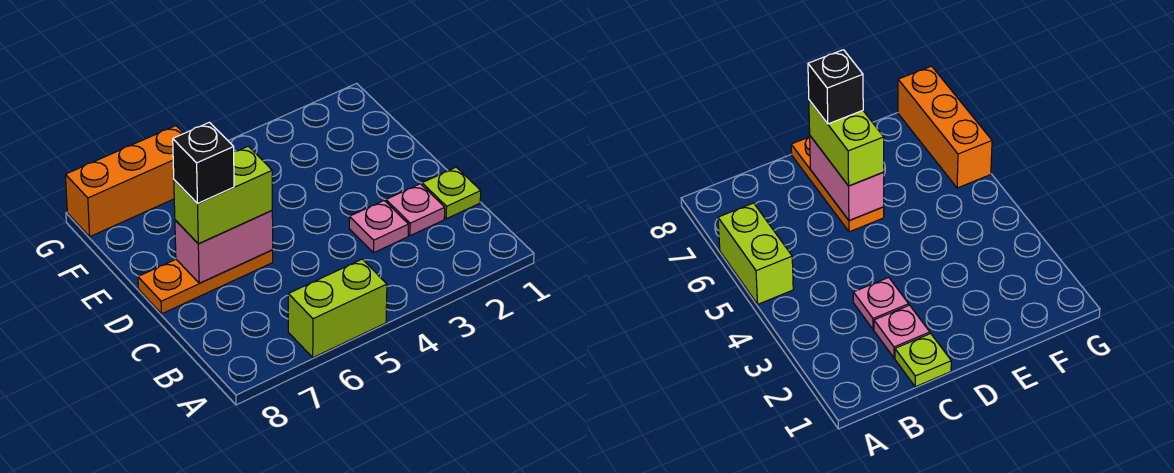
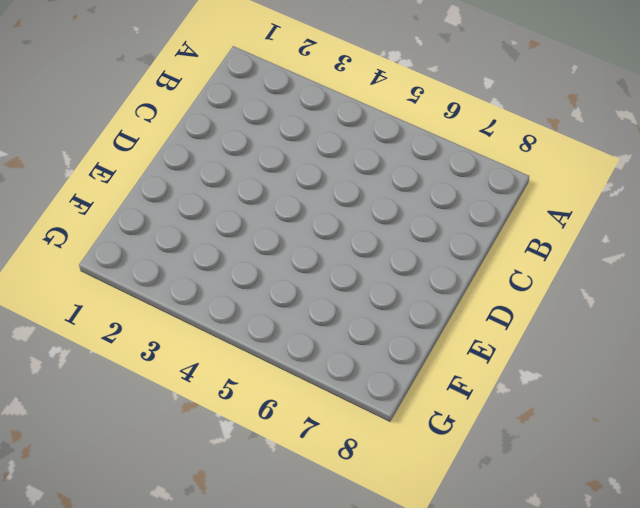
none -> lime brick A5:A6 level 1
none -> lime plate C1 level 1

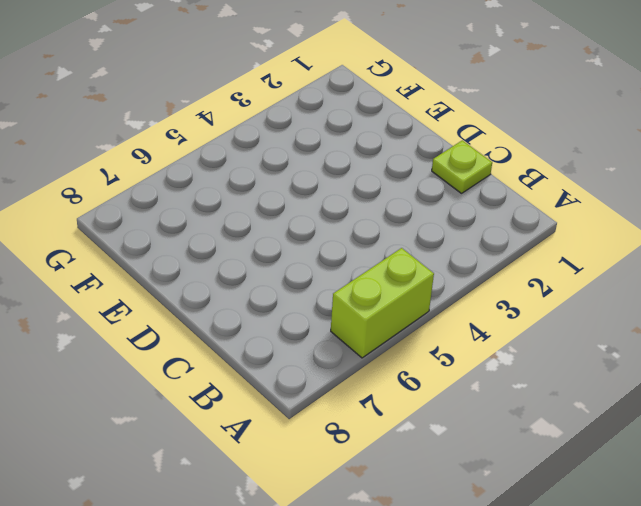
none -> pink plate C2 level 1
none -> pink plate C3 level 1

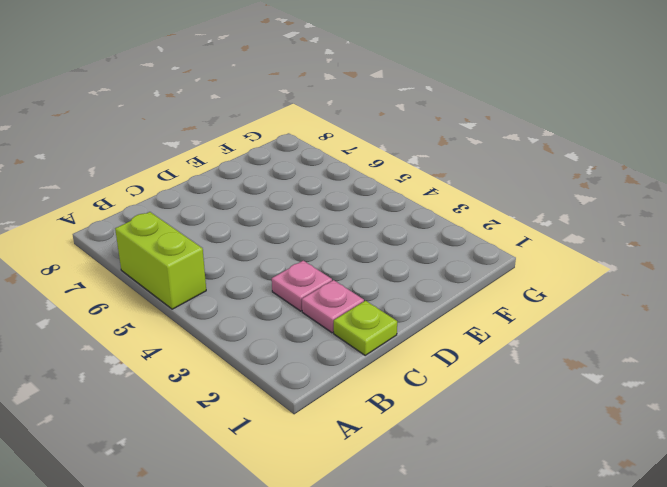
none -> orange plate D6:D8 level 1
none -> orange brick G6:G8 level 1

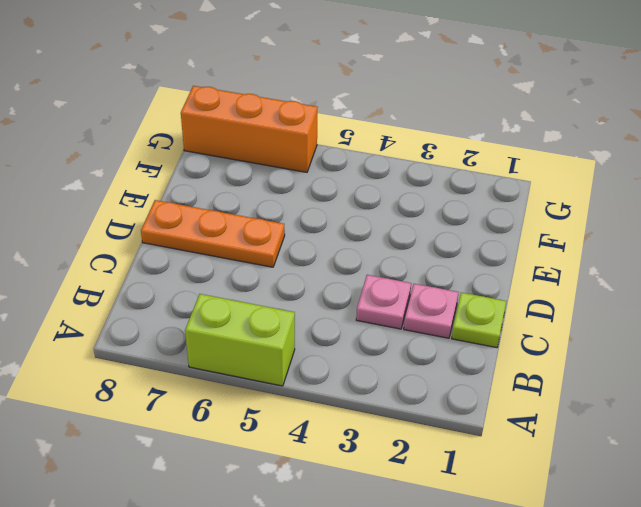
none -> pink brick D6:D7 level 2
none -> lime brick D6:D7 level 3

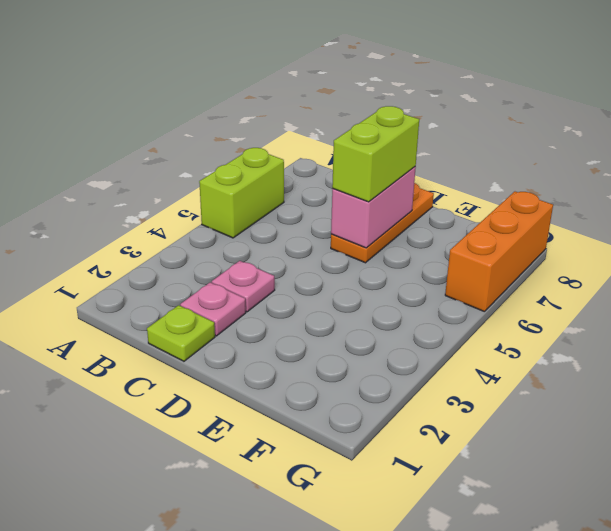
none -> black brick D7 level 4

